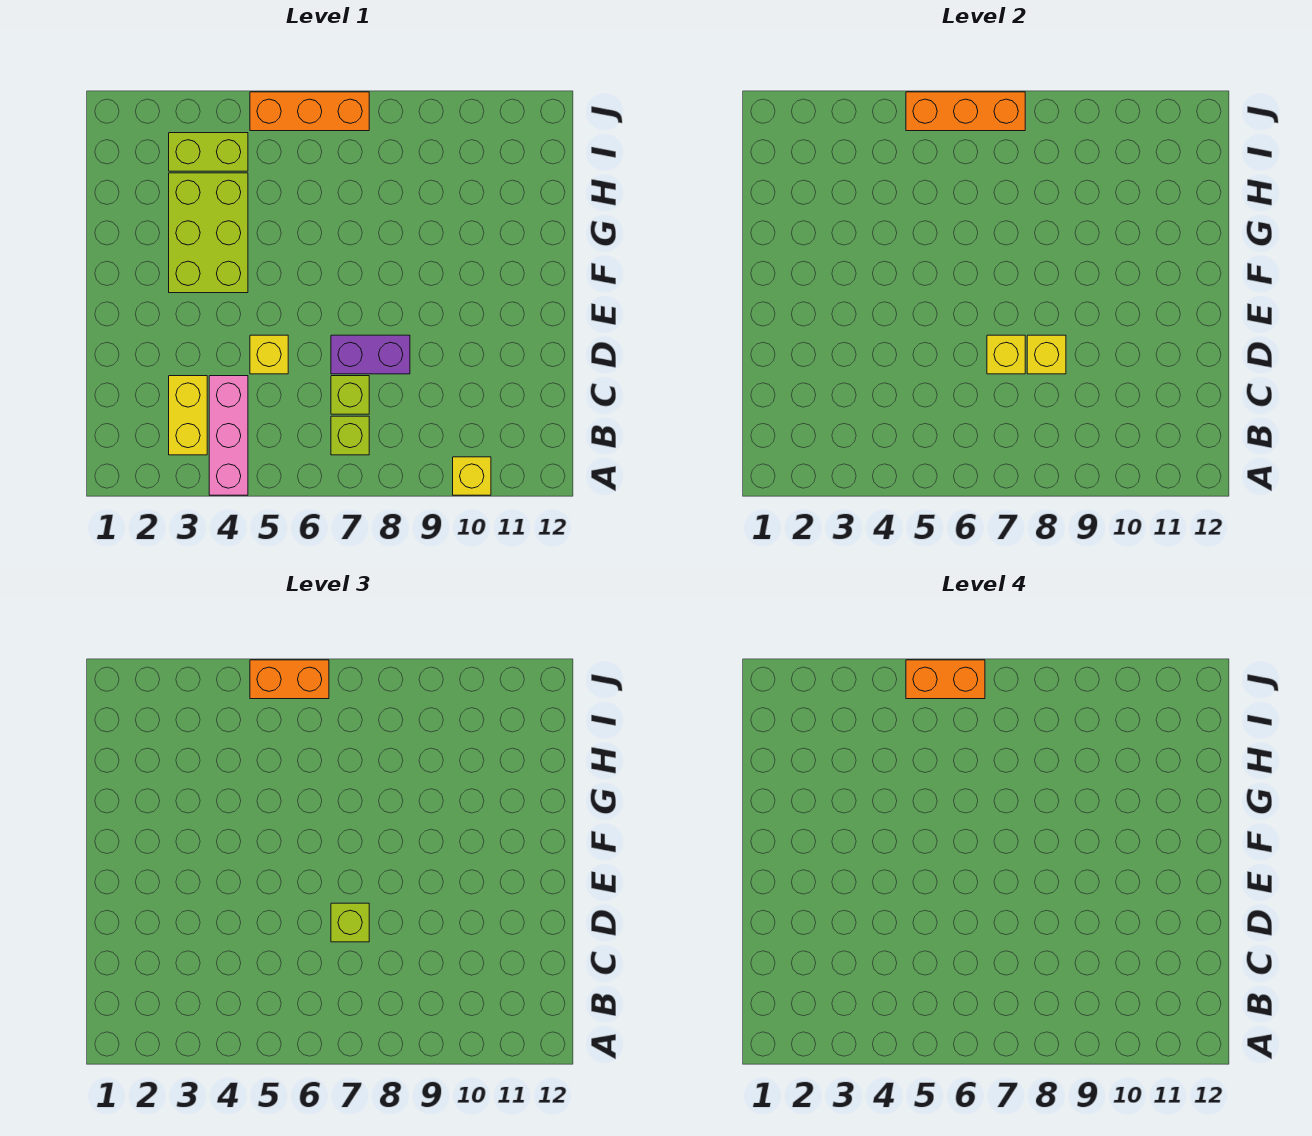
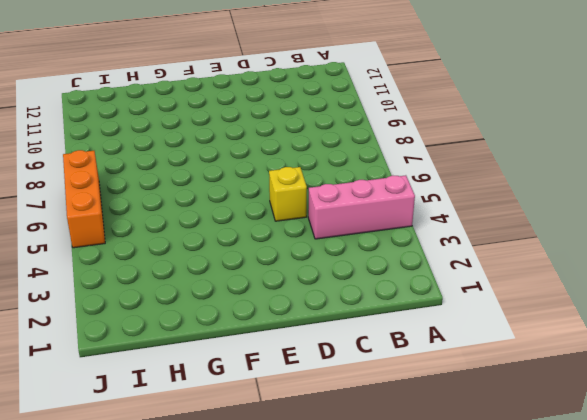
none -> yellow brick A10 level 1
none -> yellow brick B3:C3 level 1
none -> lime brick B7 level 1

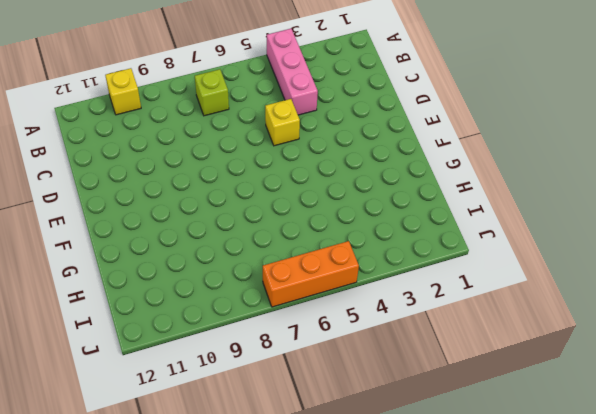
none -> yellow brick B3:C3 level 1
none -> lime brick C7 level 1
none -> purple brick D7:D8 level 1

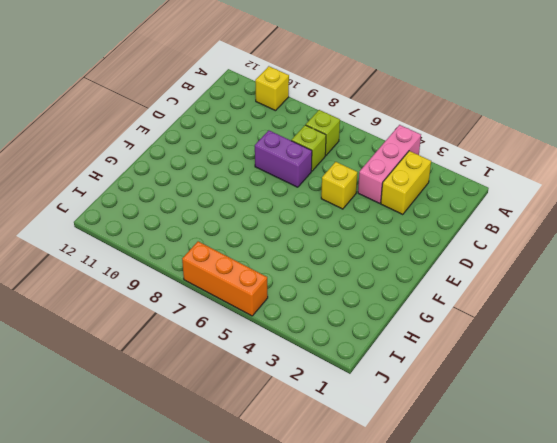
none -> lime brick F3:H4 level 1
none -> lime brick I3:I4 level 1
none -> yellow brick D7 level 2

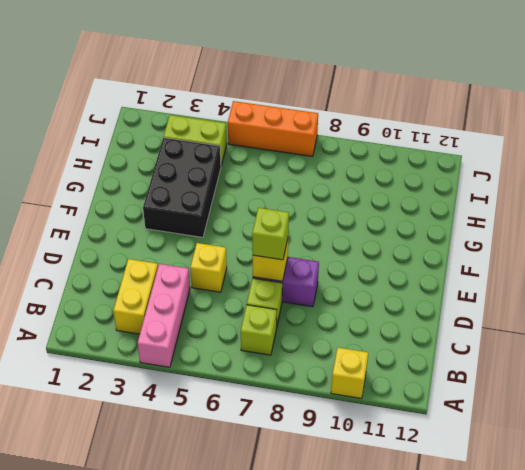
black brick F3:H4 level 1 -> lime brick F3:H4 level 1
none -> yellow brick D8 level 2
none -> orange brick J5:J7 level 2
none -> orange brick J5:J6 level 3

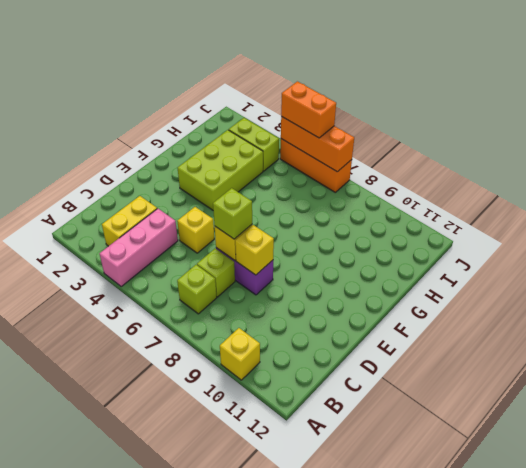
none -> orange brick J5:J6 level 4

